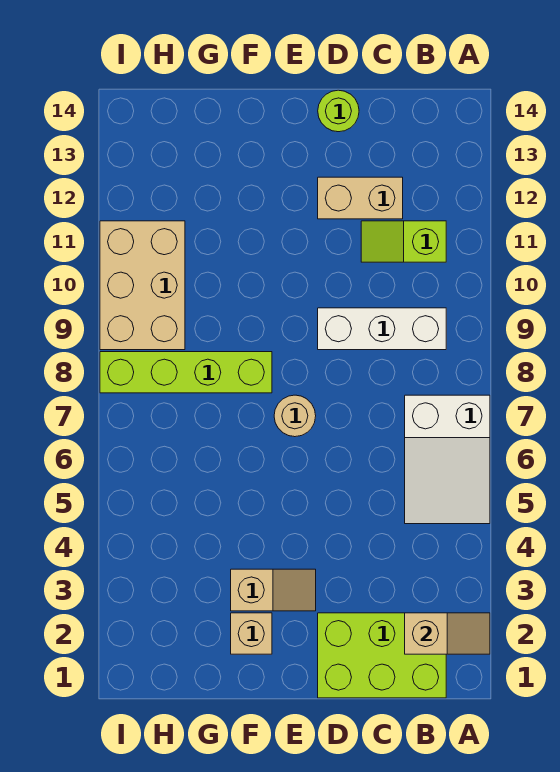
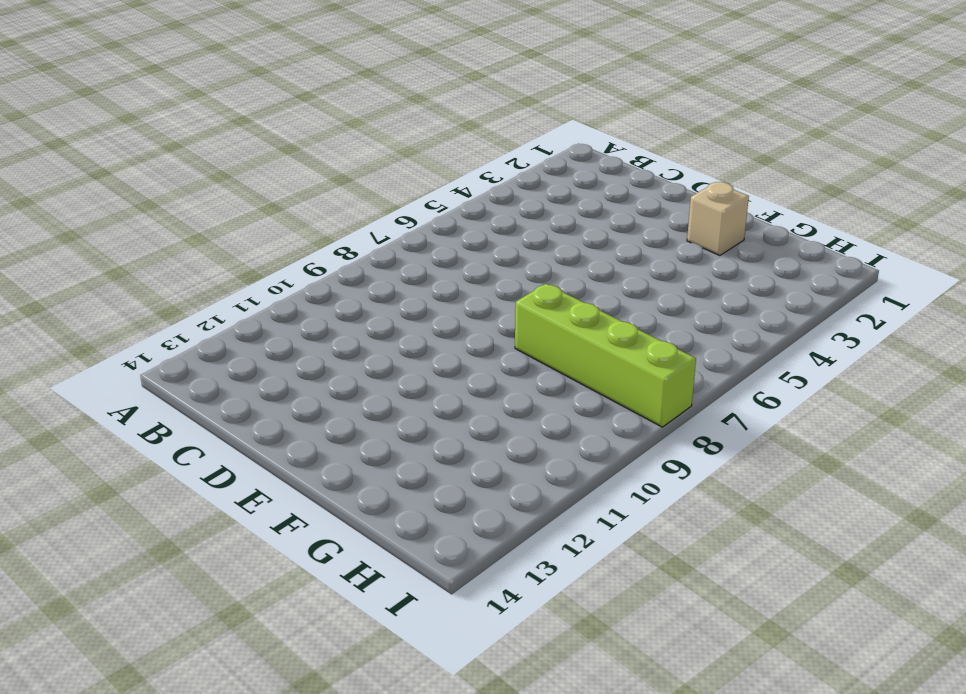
none -> white slope A5:B7 level 1 top 7
none -> lime brick B1:D2 level 1
none -> white brick B9:D9 level 1

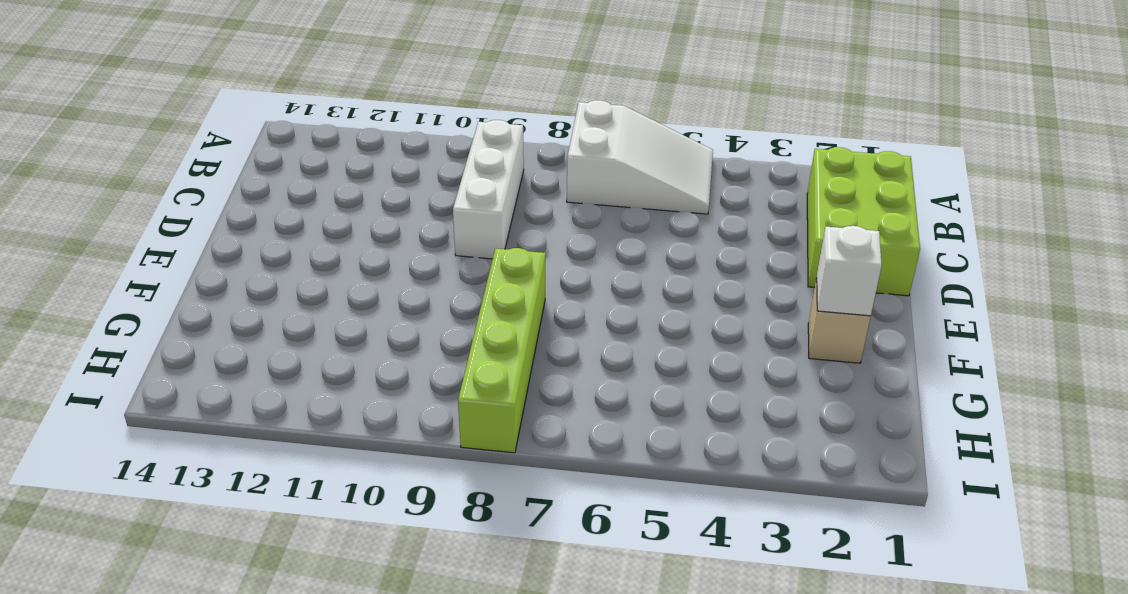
white brick F2 level 2 -> none
none -> lime slope B11:C11 level 1 top B
none -> tan brick C12:D12 level 1
none -> lime round brick D14 level 1

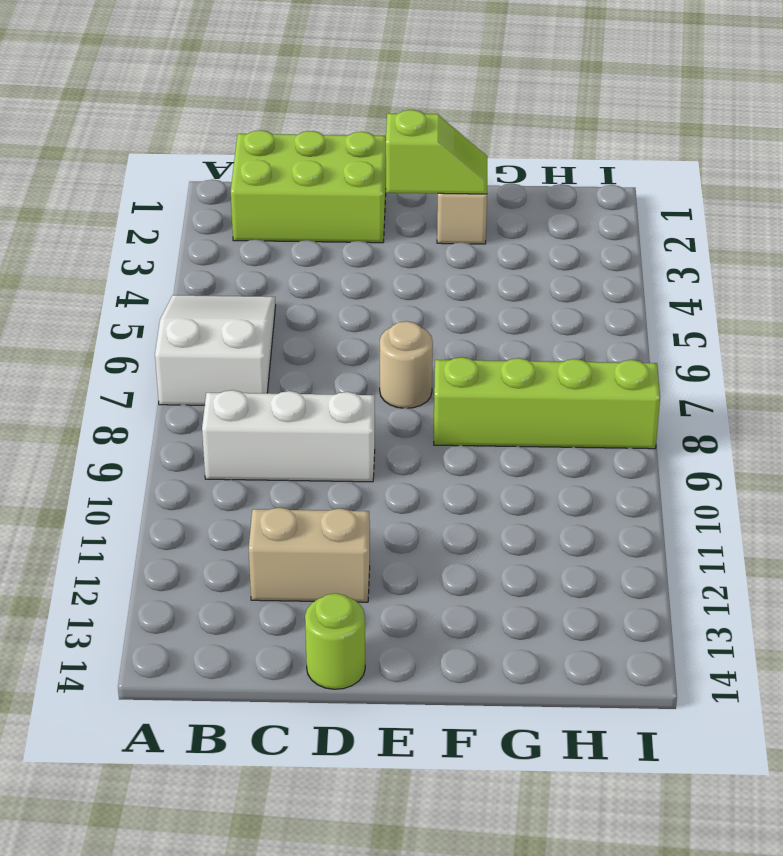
lime slope E2:F2 level 2 top E -> lime slope B11:C11 level 1 top B
none -> tan slope E3:F3 level 1 top F
none -> tan brick H9:I11 level 1
none -> tan slope A2:B2 level 2 top B

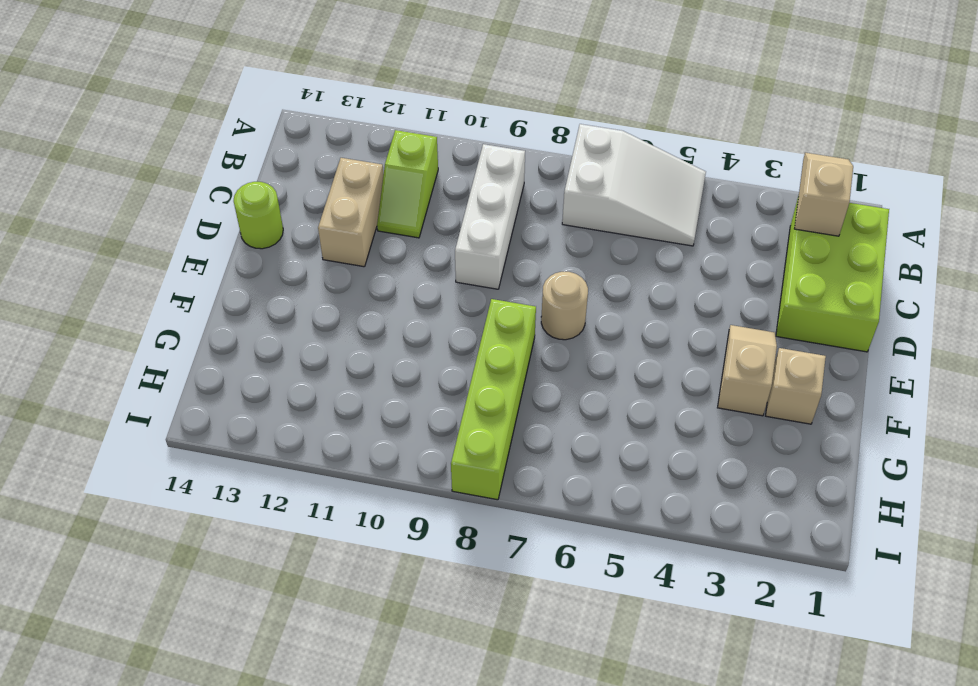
none -> tan brick H9:I11 level 1

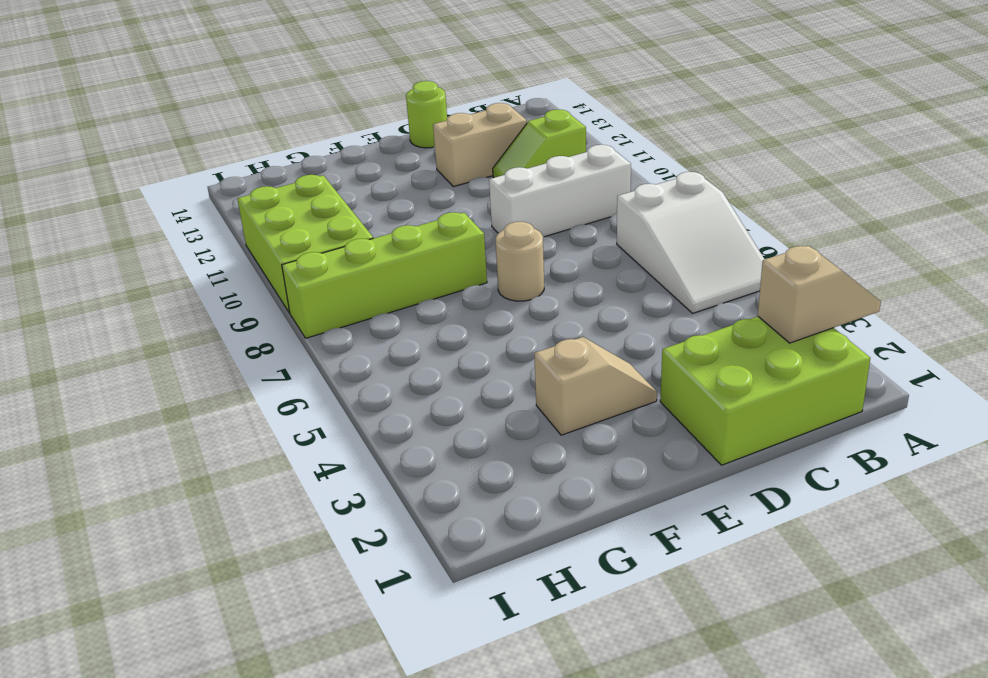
lime brick H9:I11 level 1 -> tan brick H9:I11 level 1
none -> tan brick F2 level 1

